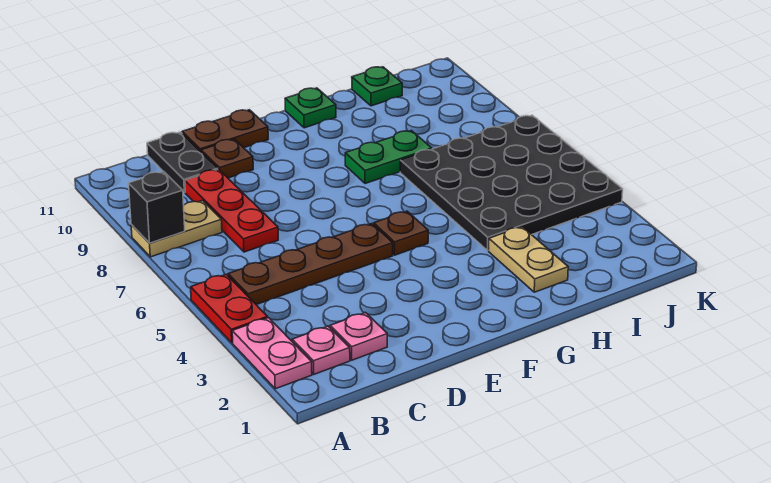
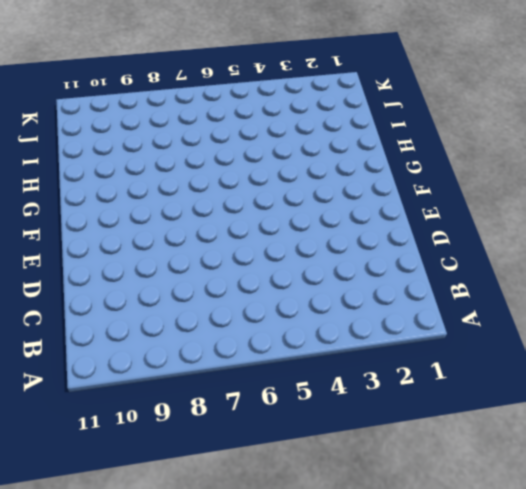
none -> pink plate A2:A3 level 1
none -> red plate A4:A5 level 1
none -> tan plate A8:B8 level 1

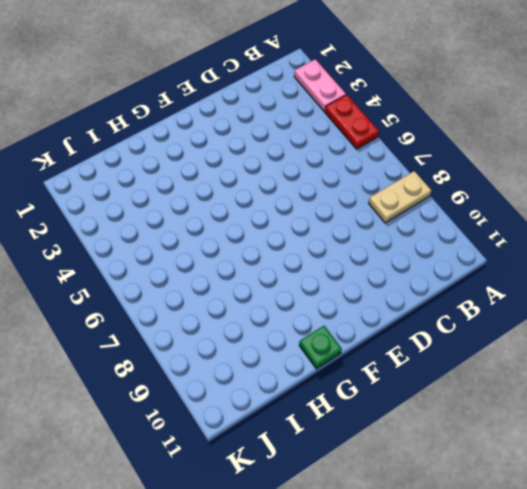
none -> pink plate B2 level 1
none -> brown plate B5:E5 level 1
none -> pink plate C2 level 1

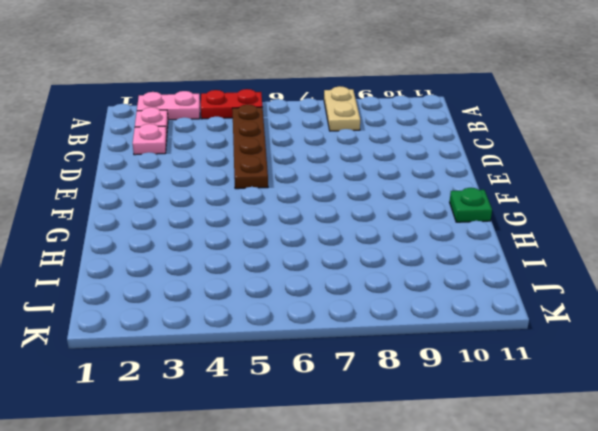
none -> red plate C7:C9 level 1
none -> black plate C10:C11 level 1
none -> brown plate D10 level 1

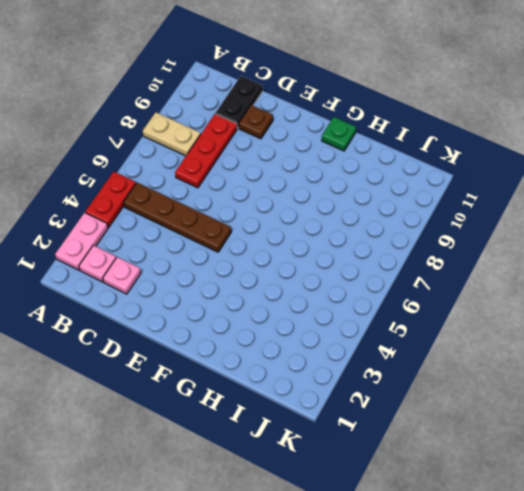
none -> brown plate D11:E11 level 1
none -> brown plate F5 level 1
none -> green plate G8:H8 level 1

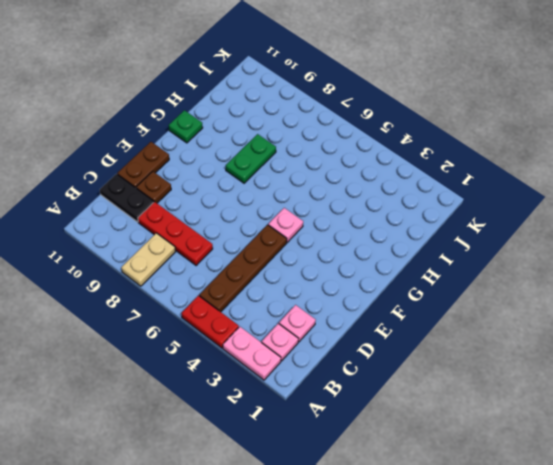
pink plate F5 level 1 -> brown plate F5 level 1
none -> tan plate H2:H3 level 1
none -> black plate H4:K7 level 1
none -> green plate I11 level 1

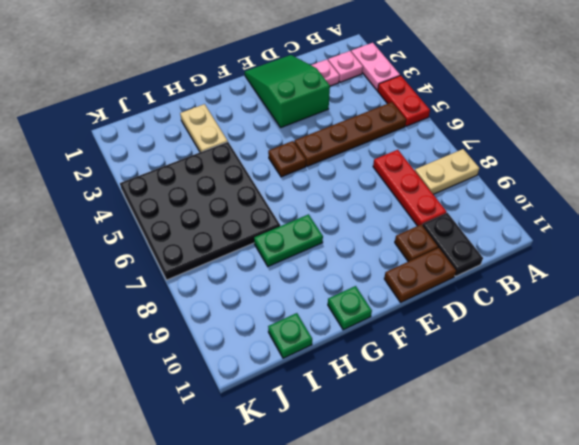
green slope D1:E3 level 1 top 3 -> none
none -> black brick A8 level 2

